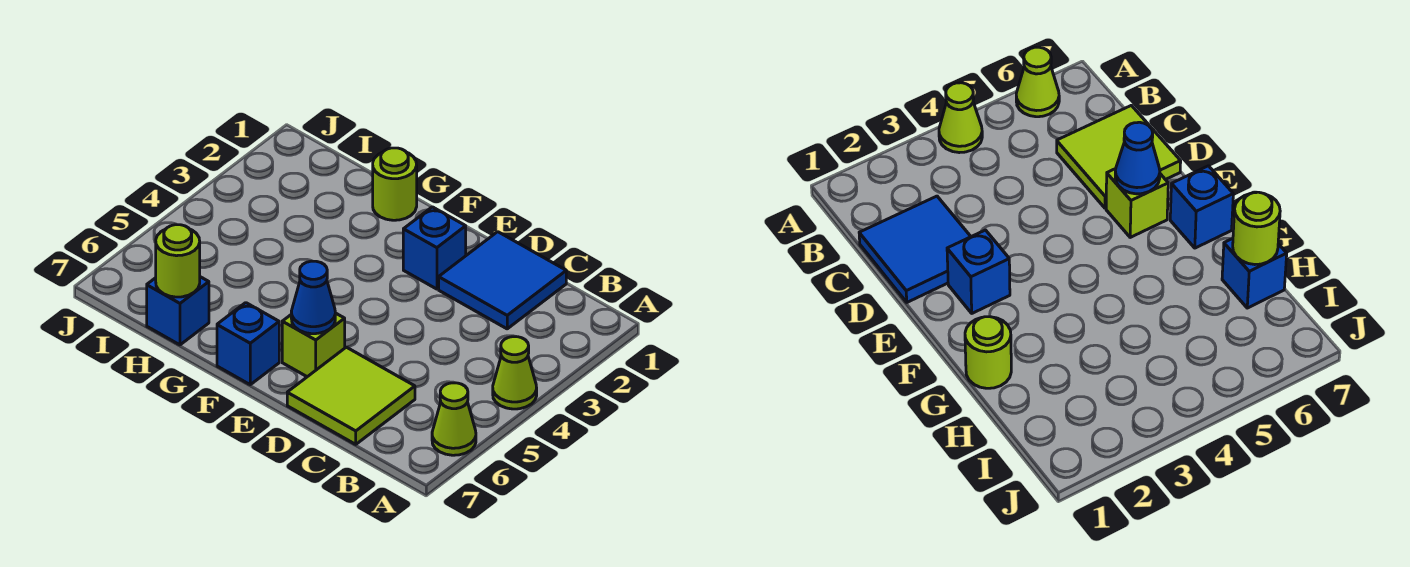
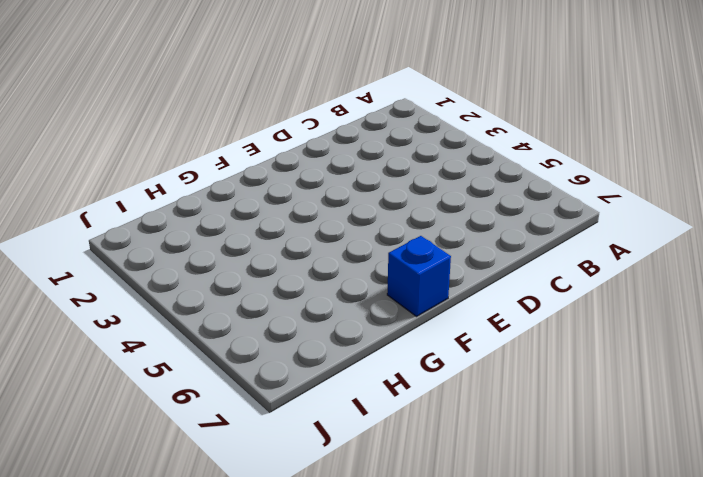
none -> lime cone A4 level 1
none -> lime cone A6 level 1

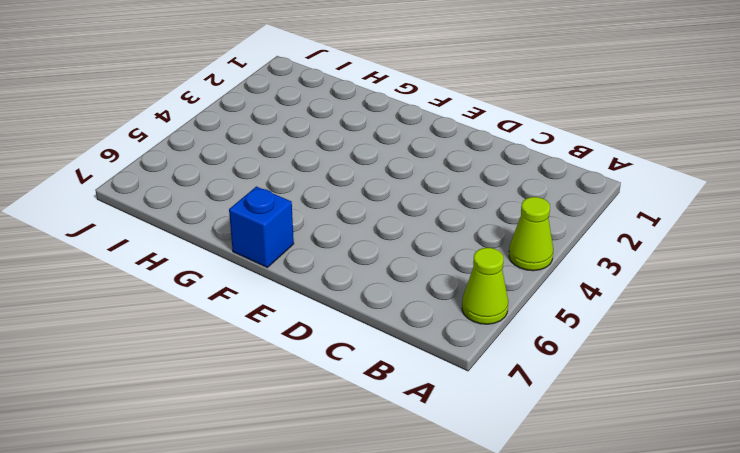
none -> blue tile C1:D2 level 1
none -> lime tile C6:D7 level 1

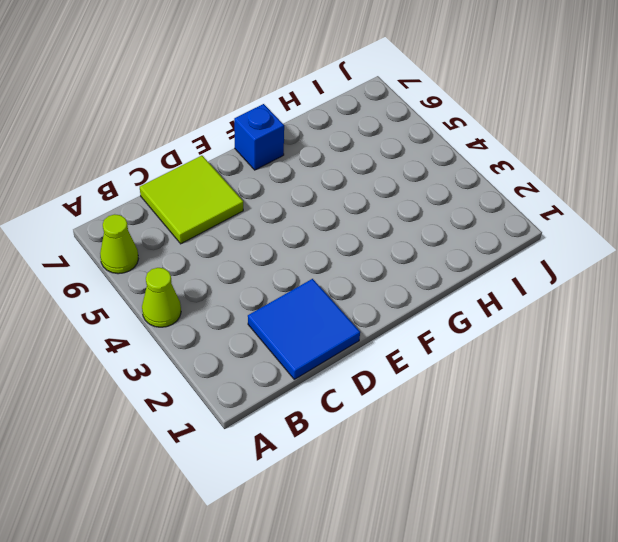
none -> blue brick E2 level 1
none -> lime brick E6 level 1

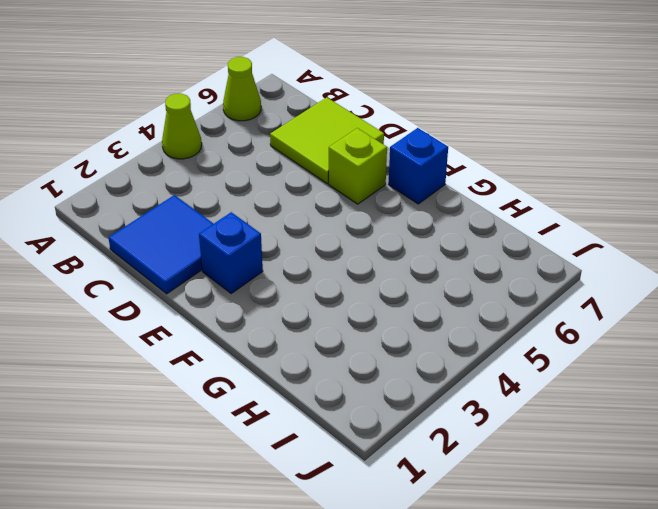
none -> lime round brick G1 level 1
none -> blue brick H7 level 1

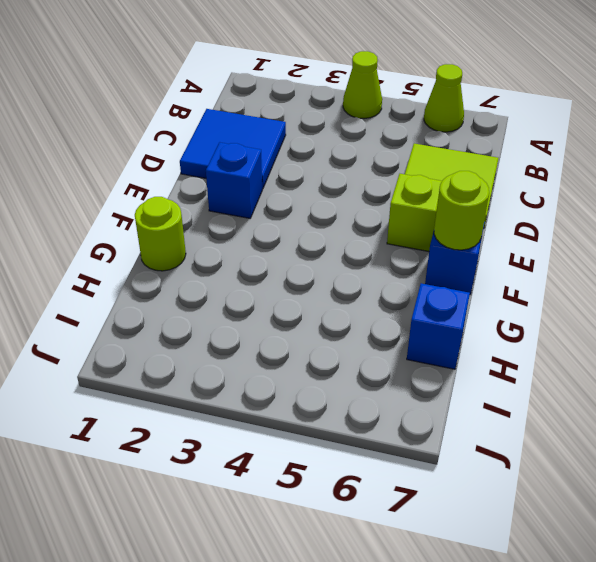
lime round brick F7 level 2 -> lime round brick H7 level 2
none -> blue cone E6 level 2

